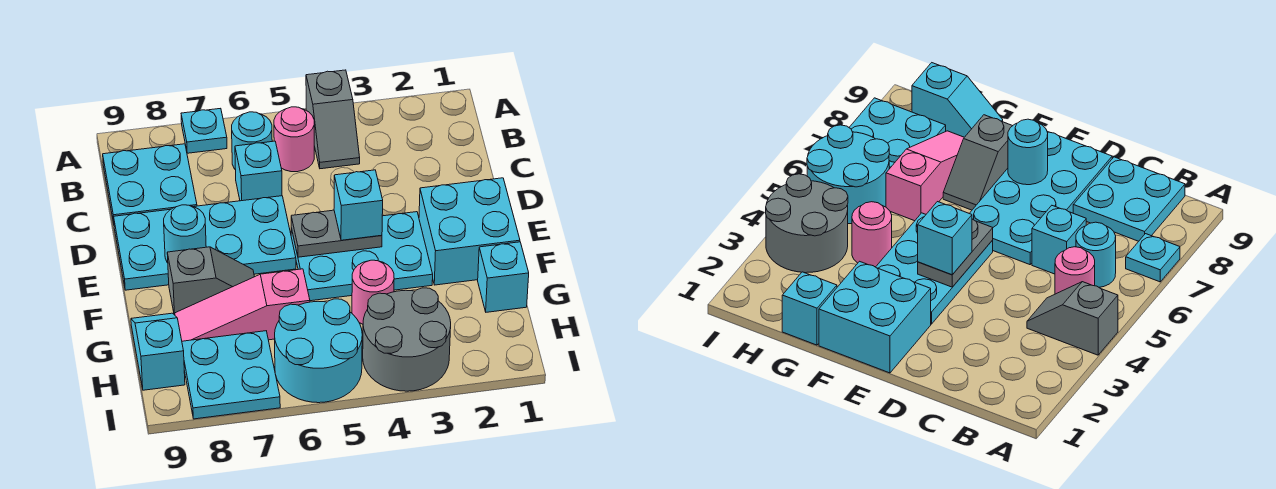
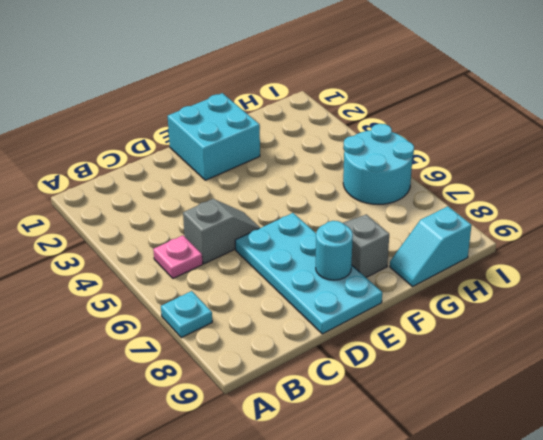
pink plate B5 level 1 -> pink round brick B5 level 1
grey slope C5:D5 level 1 top C -> grey slope A4:B4 level 1 top A
none -> cyan round brick B6 level 1
none -> cyan plate B8:C9 level 1
none -> cyan brick C6 level 1

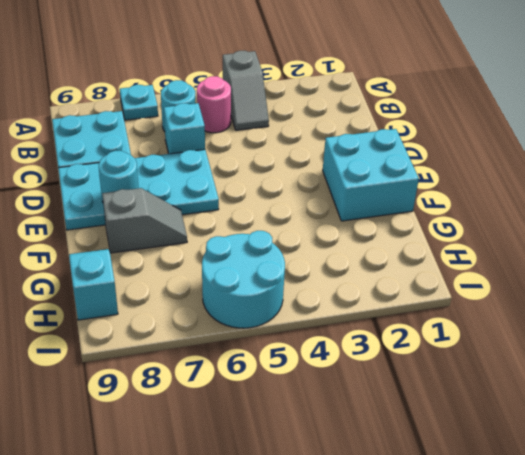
none -> cyan plate E3:F5 level 1
none -> cyan brick G1 level 1
none -> pink round brick G4 level 1

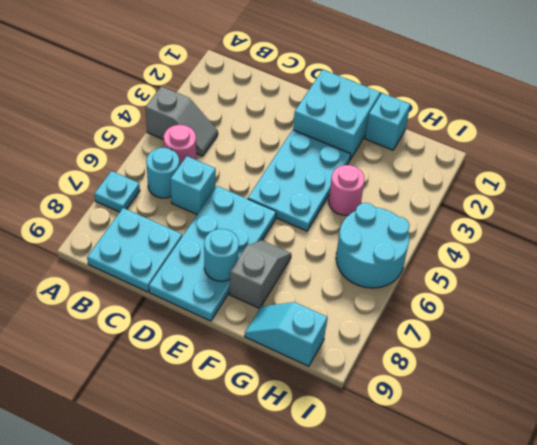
none -> pink slope G6:G8 level 1 top 6
none -> grey round brick H3:I4 level 1
none -> cyan plate H7:I8 level 1

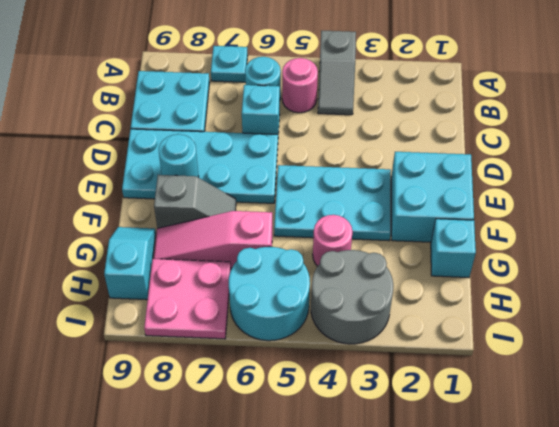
pink plate H7:I8 level 1 -> cyan plate H7:I8 level 1
none -> grey plate E4:E5 level 2
none -> cyan brick E4 level 3

